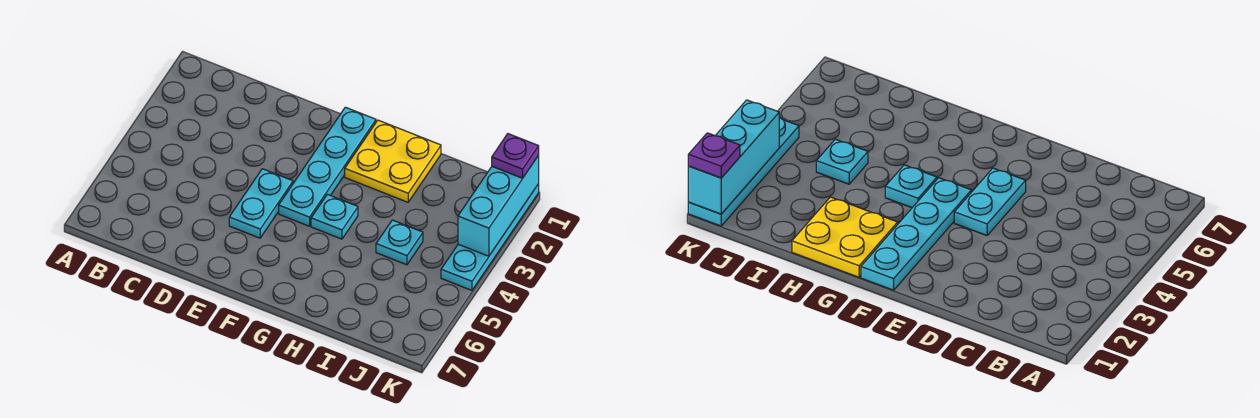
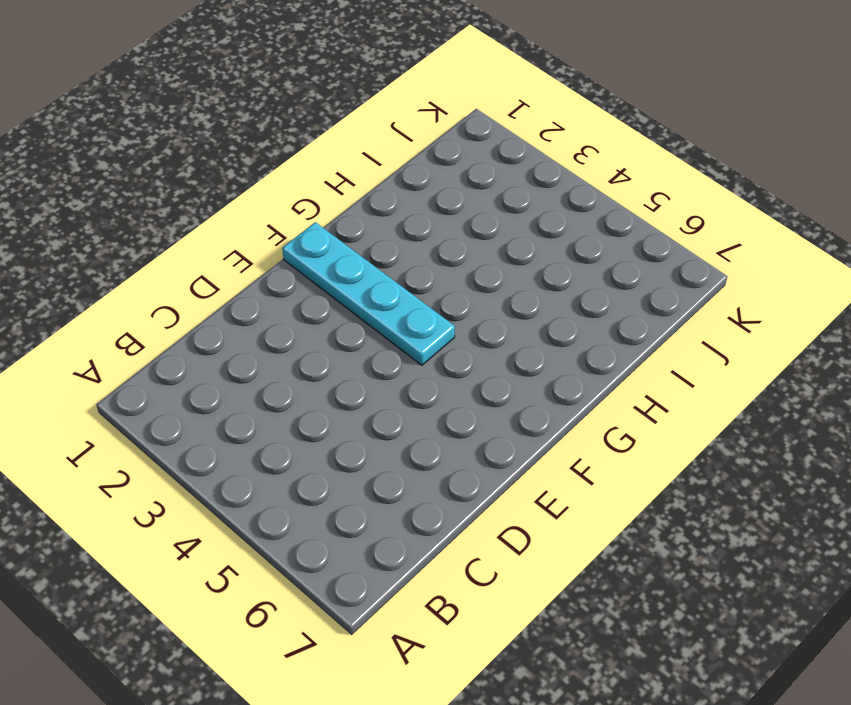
none -> cyan plate E4:E5 level 1
none -> yellow plate G1:H2 level 1

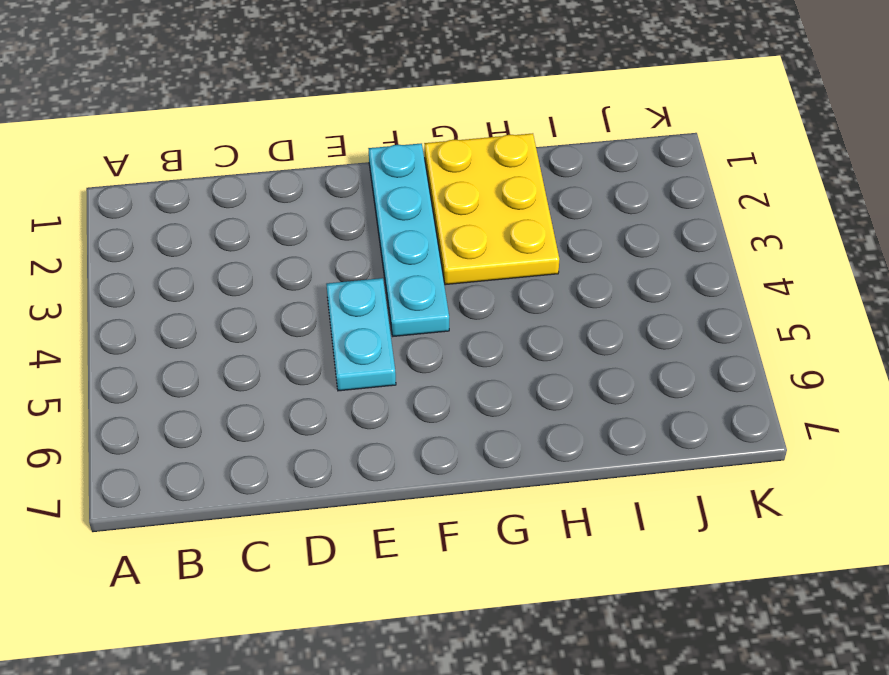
yellow plate G1:H3 level 1 -> yellow plate G1:H2 level 1
none -> cyan plate G4 level 1
none -> cyan plate I4 level 1

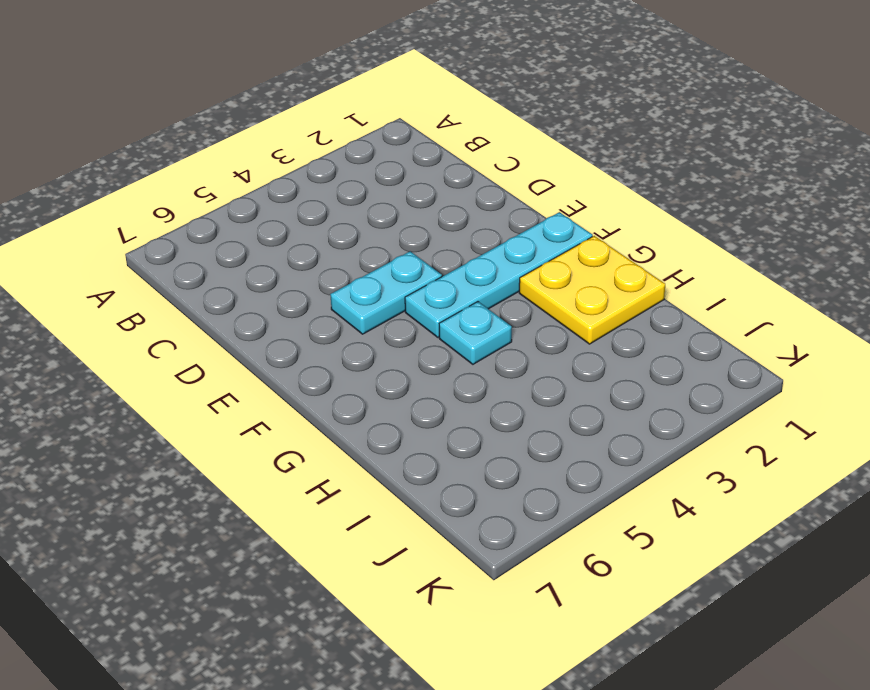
none -> cyan plate I4 level 1
none -> cyan plate K1:K4 level 1

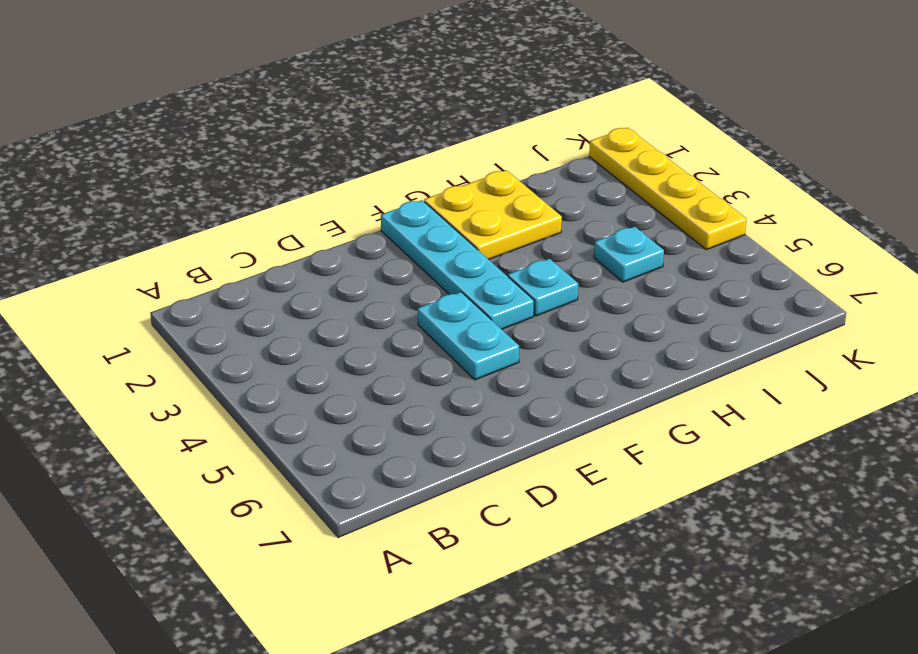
yellow plate K1:K4 level 1 -> cyan plate K1:K4 level 1
none -> cyan brick K1:K3 level 2
none -> purple plate K1 level 3

